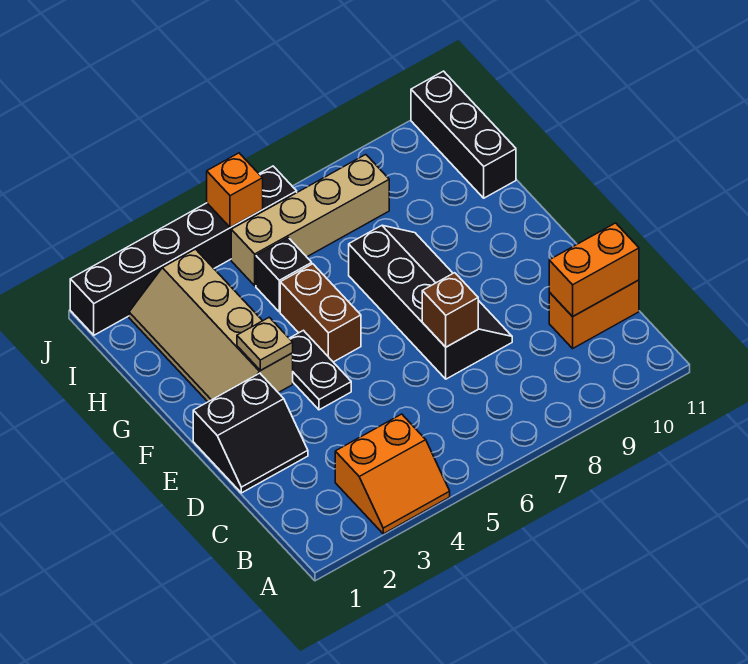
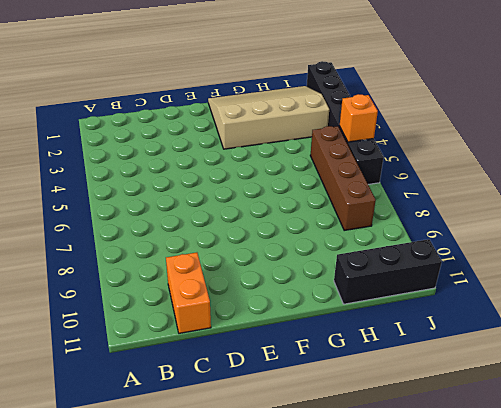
tan slope F1:I3 level 1 top 3 -> tan slope F2:I3 level 1 top 3
brown brick I5:I8 level 1 -> tan brick I5:I8 level 1
none -> orange slope A3:B4 level 1 top B
none -> black slope D1:E2 level 1 top E
none -> black slope D7:G8 level 1 top 7

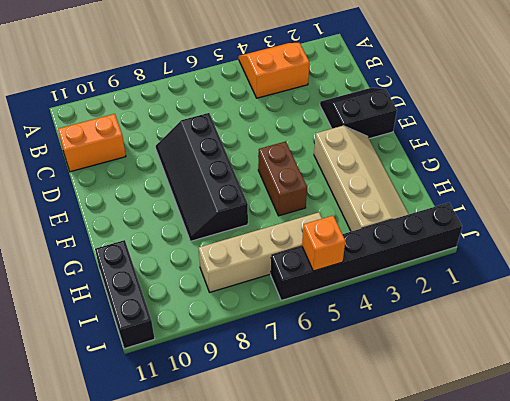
none -> black plate E4:F4 level 1
none -> black brick H5 level 1
none -> orange brick C10:C11 level 2

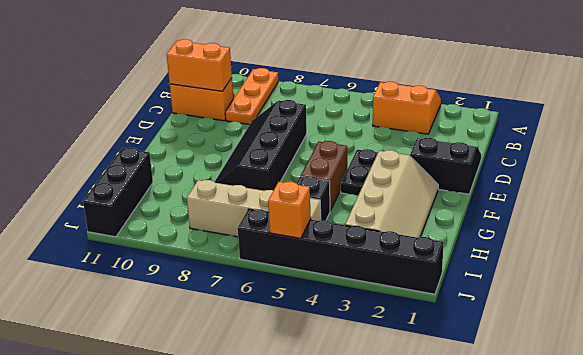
orange plate A9:C9 level 1 -> none
none -> brown brick D7 level 2
none -> tan plate F3 level 2

